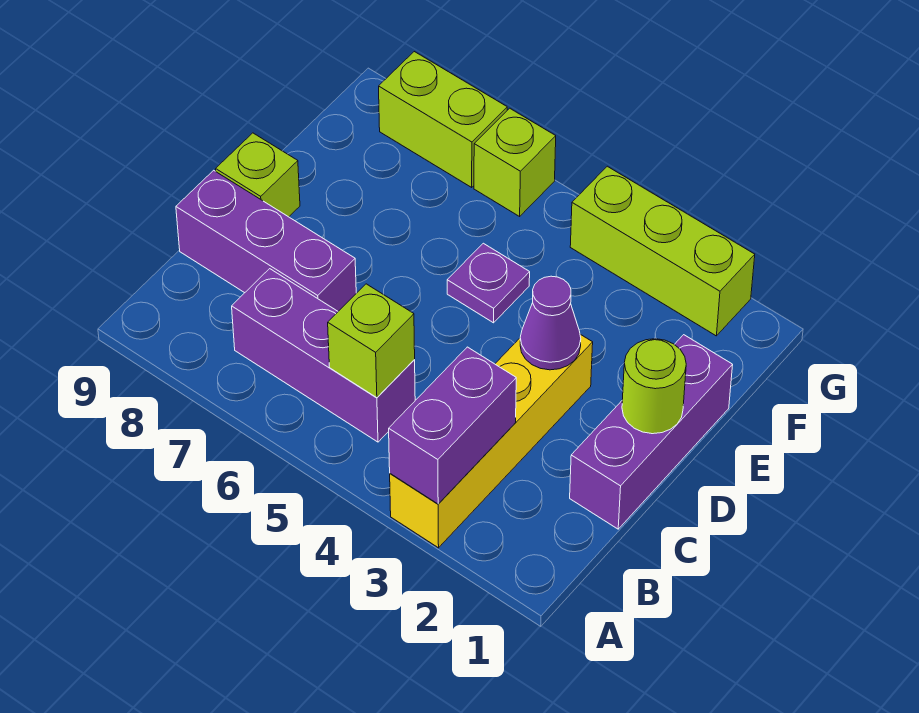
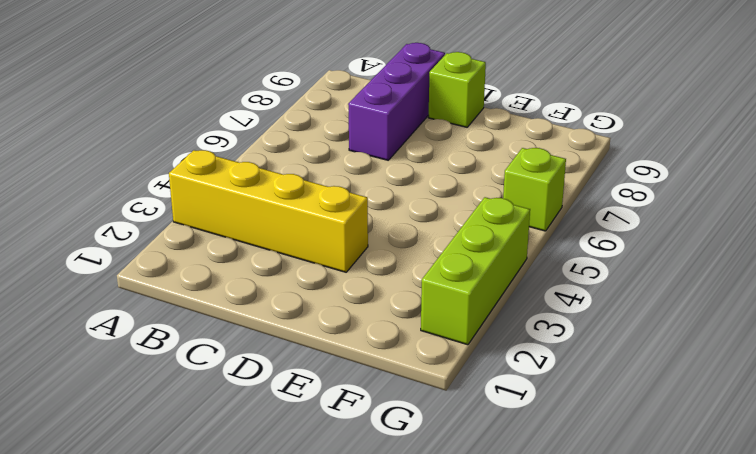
none -> purple brick B5:B7 level 1
none -> purple brick C1:E1 level 1
none -> purple plate E5 level 1

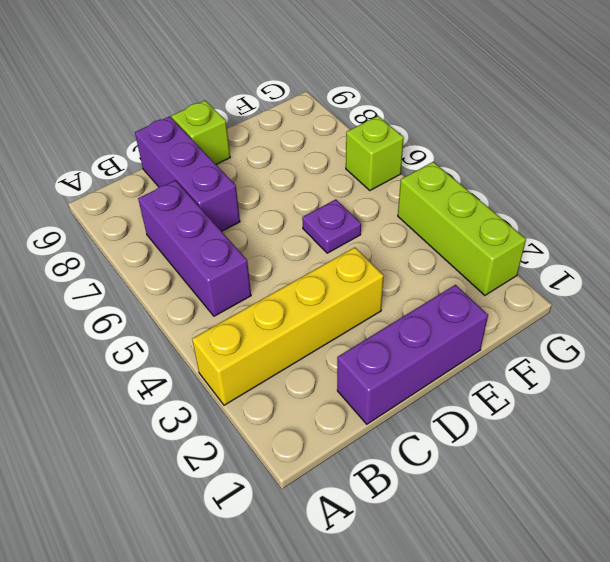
none -> lime brick G7:G8 level 1
none -> purple brick A3:B3 level 2
none -> lime brick B5 level 2

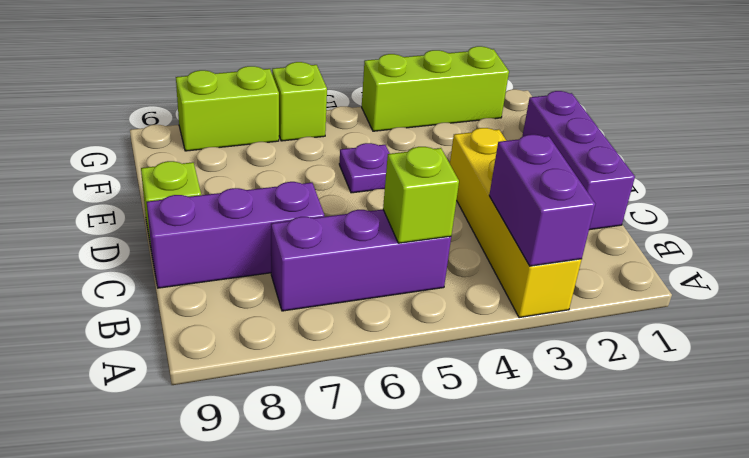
none -> lime round brick D1 level 2
none -> purple cone D3 level 2

